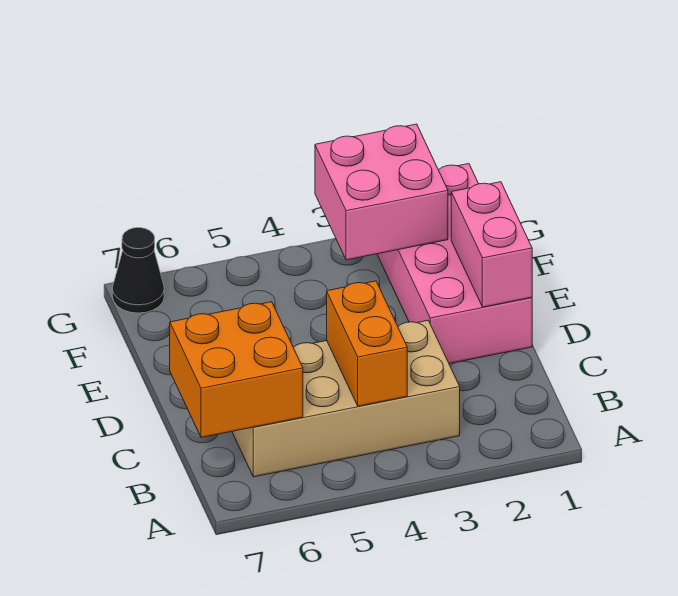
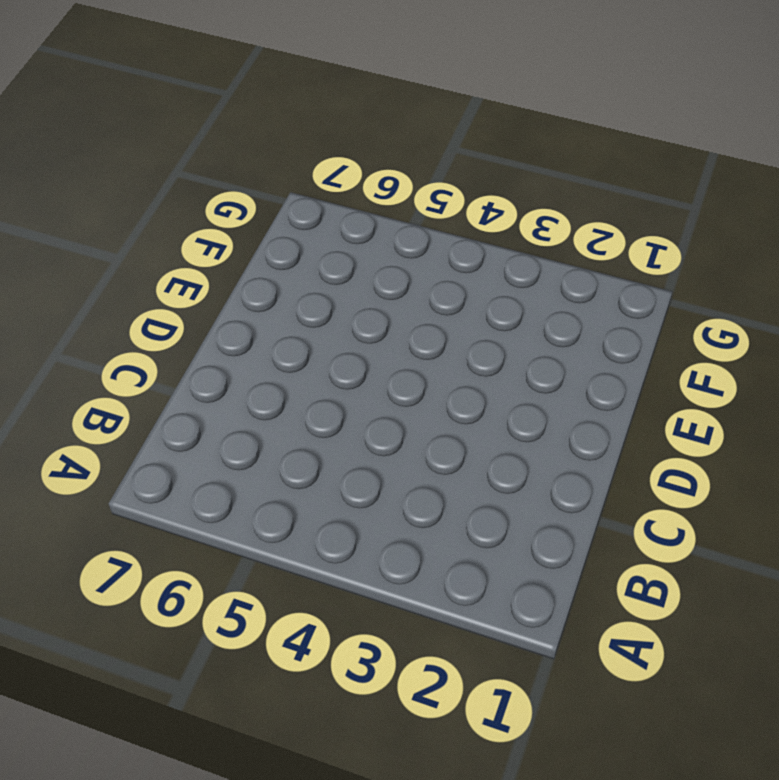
none -> tan brick B3:C6 level 1
none -> pink brick D1:G2 level 1

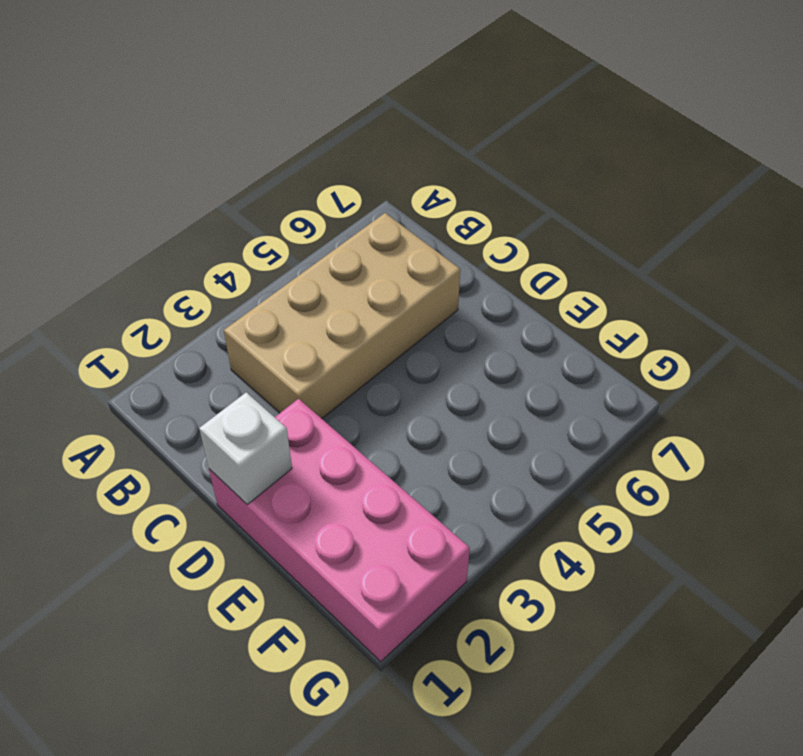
white brick D1 level 2 -> pink brick D1:E1 level 2
none -> black cone G7 level 1
none -> orange brick B4:C4 level 2

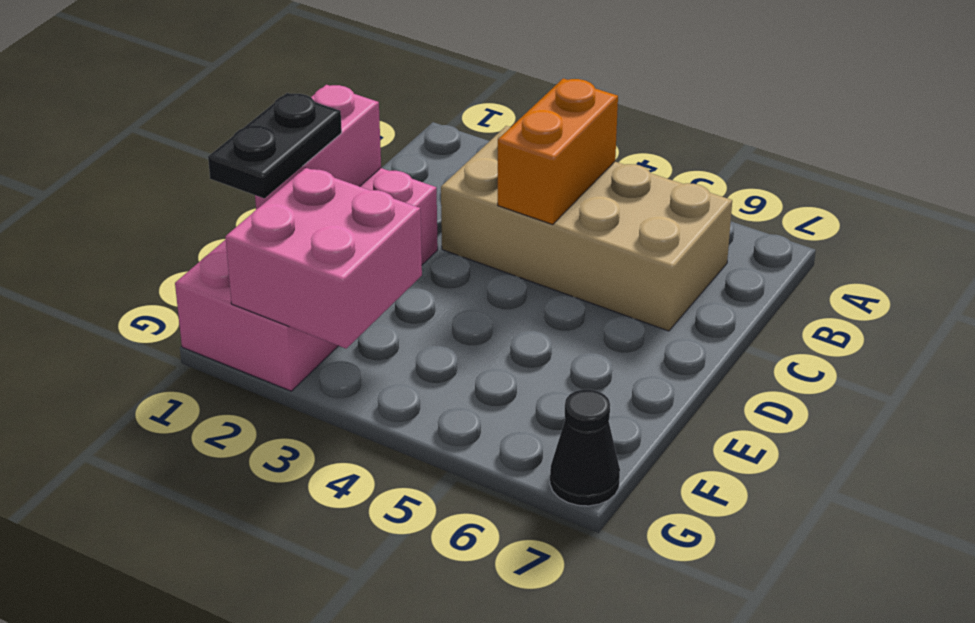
black plate E1:F1 level 3 -> none
none -> orange brick B6:C7 level 2

